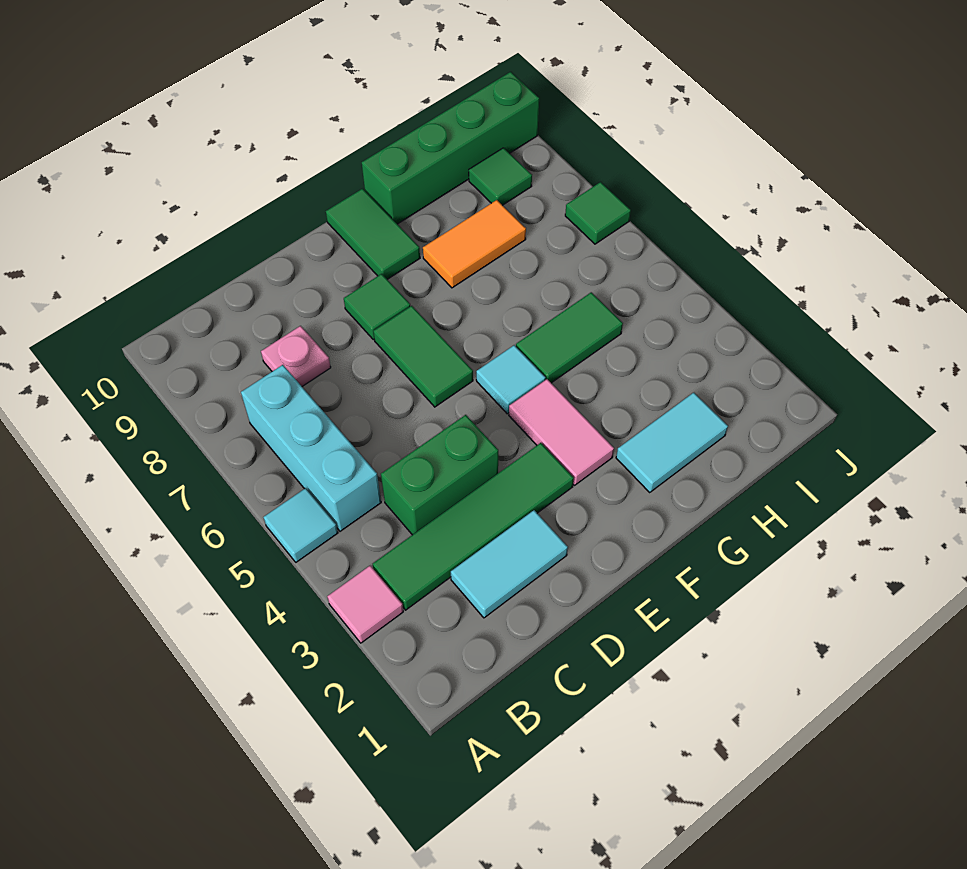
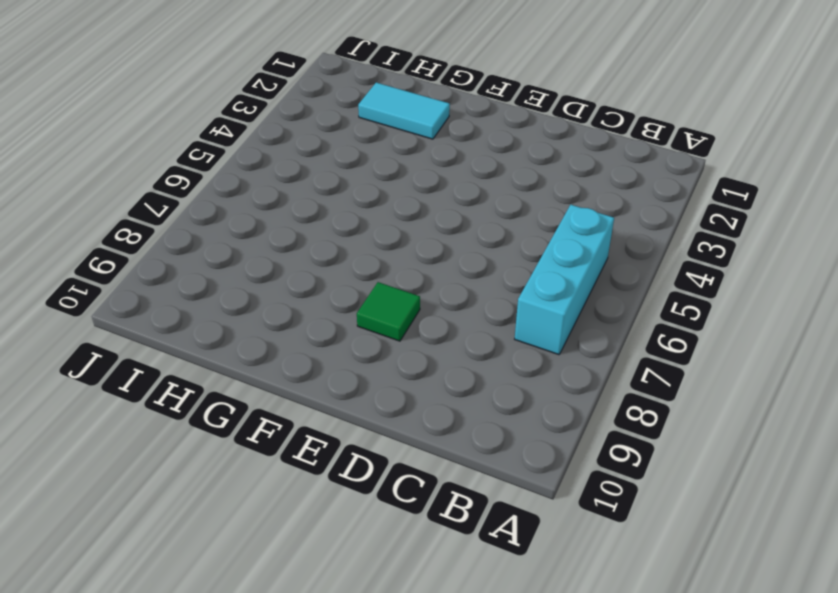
none -> pink tile A3 level 1
none -> cyan tile A5 level 1
none -> green tile B3:E3 level 1

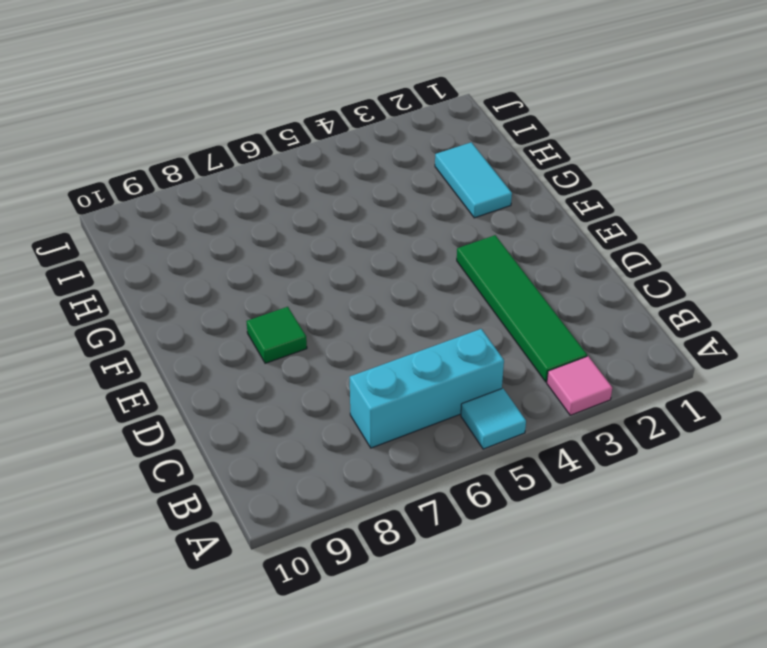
none -> cyan tile C2:D2 level 1
none -> green brick C4:D4 level 1
none -> pink plate C8 level 1

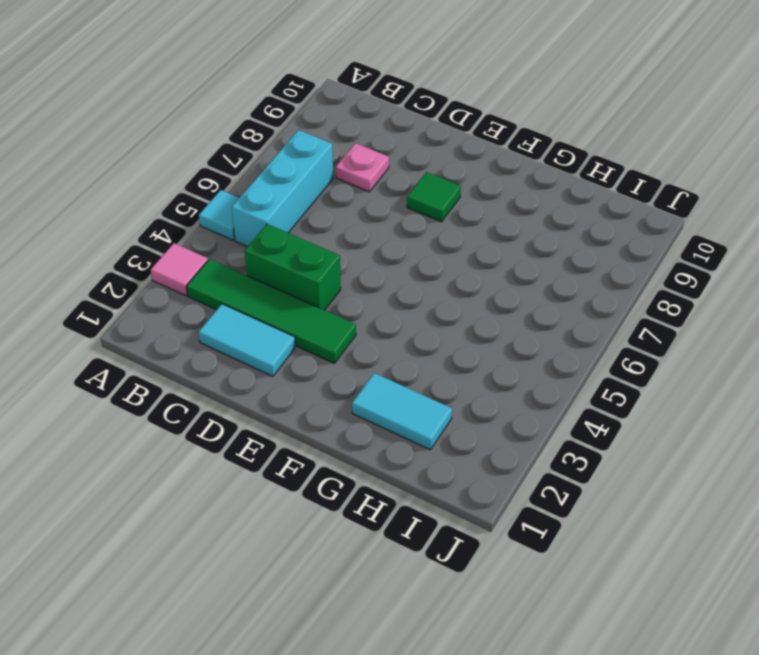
none -> green tile E6:E7 level 1
none -> pink tile F3:F4 level 1
none -> cyan tile F5 level 1

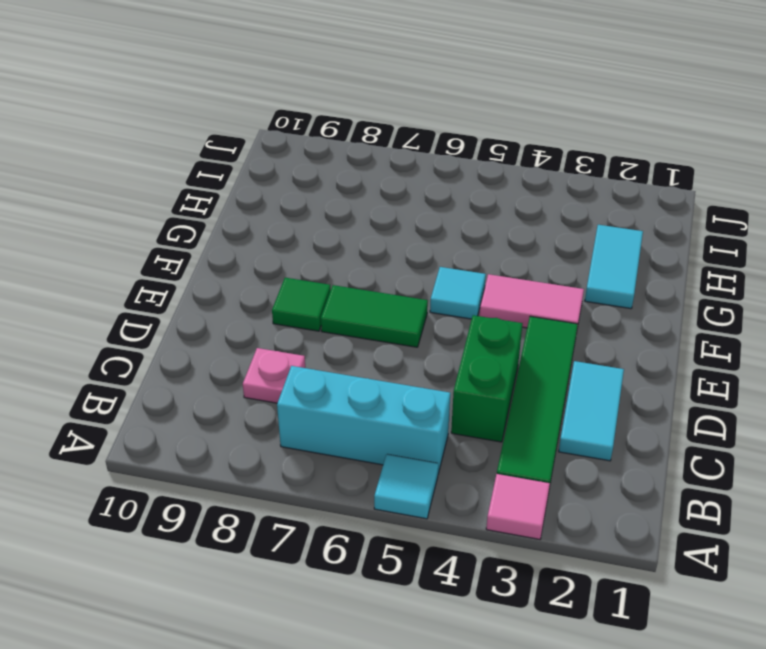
none -> green tile F9:F10 level 1
none -> green tile G5:H5 level 1
none -> orange tile G8:H8 level 1

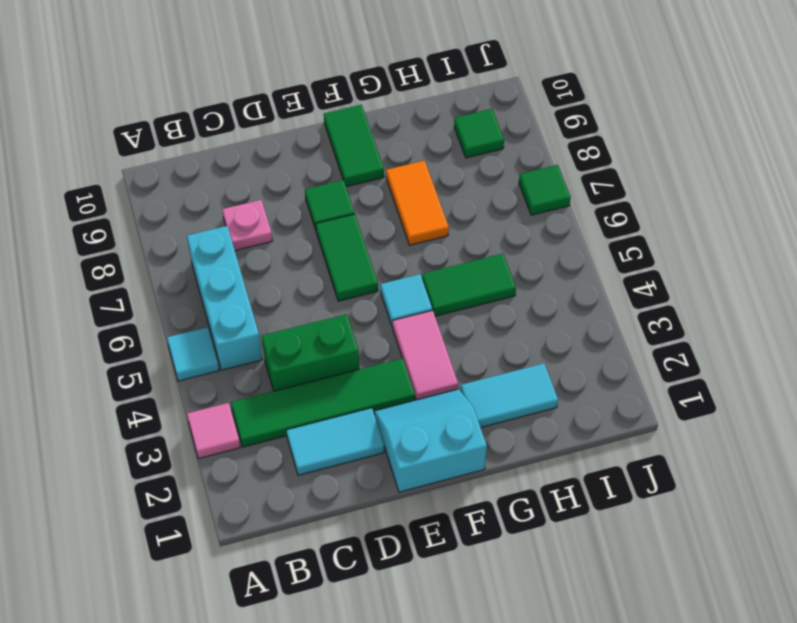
cyan slope E1:F2 level 1 top 1 -> none
orange tile G7:G8 level 1 -> orange tile G8:H8 level 1
none -> green brick G10:J10 level 1

